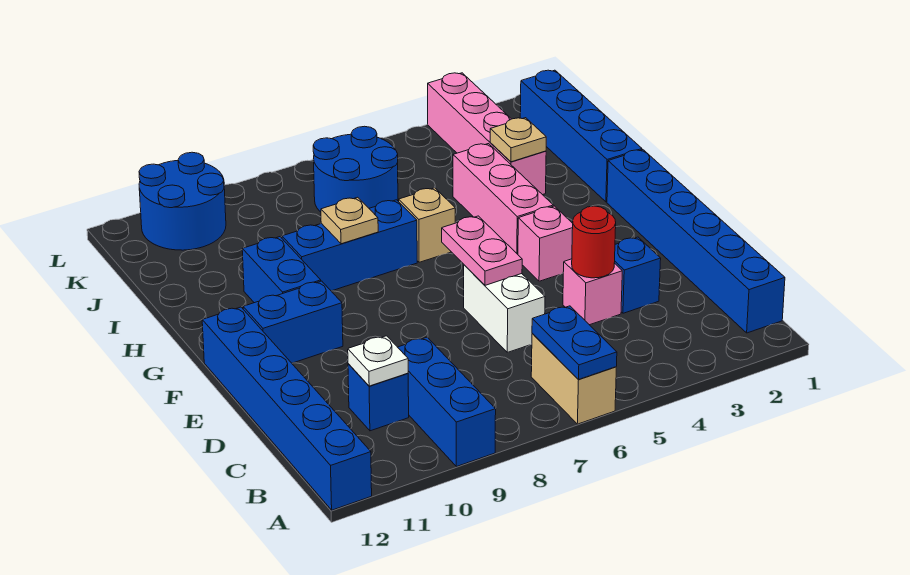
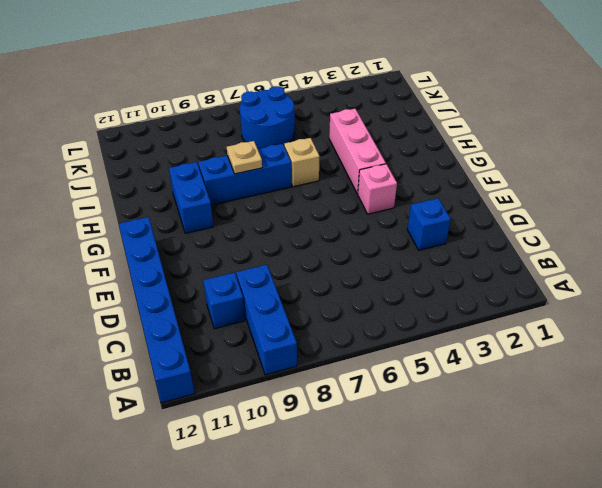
none -> tan brick A6:B6 level 1
none -> blue brick B1:G1 level 1
none -> pink brick D4 level 1

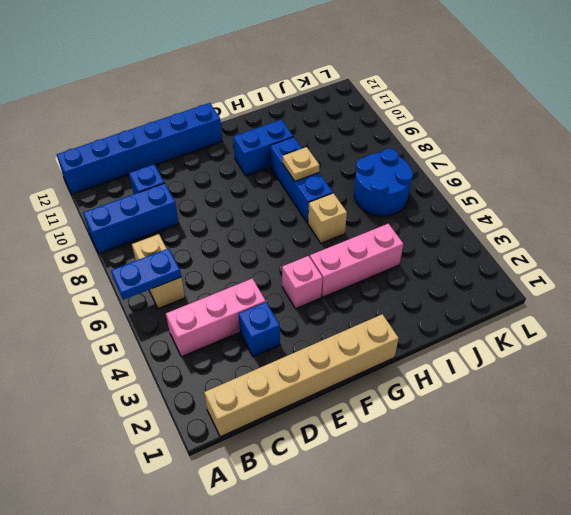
tan brick B1:G1 level 1 -> blue brick B1:G1 level 1
pink brick B4:D4 level 1 -> pink brick D4 level 1
tan brick B6:B7 level 1 -> tan brick A6:B6 level 1
none -> white brick D6:E6 level 1
none -> blue brick F10:F11 level 1
none -> blue brick H1:K1 level 1

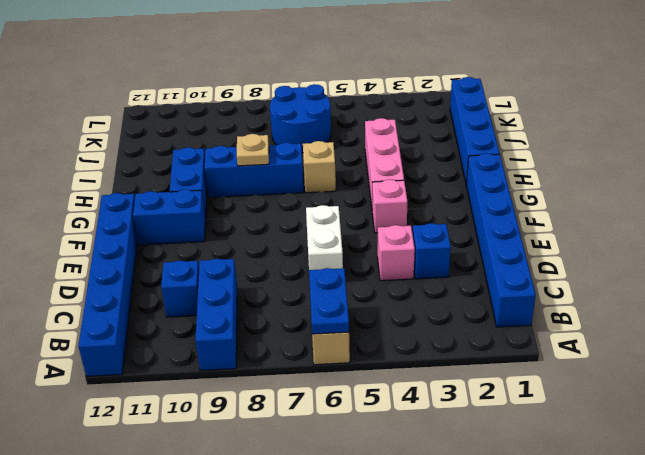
none -> pink brick I3:L3 level 1
none -> blue round brick K10:L11 level 1
none -> white plate C10 level 2

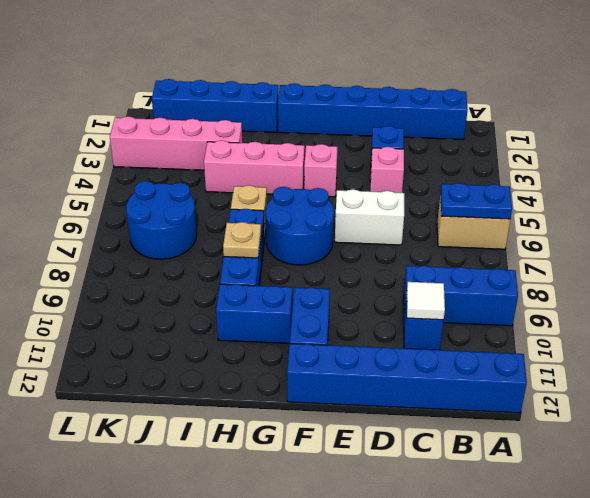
white tile C10 level 2 -> white plate C10 level 2
blue round brick F6:G7 level 1 -> blue round brick K10:L11 level 1
none -> red round brick D4 level 2
none -> pink plate E6:F6 level 2
none -> tan plate I3 level 2

